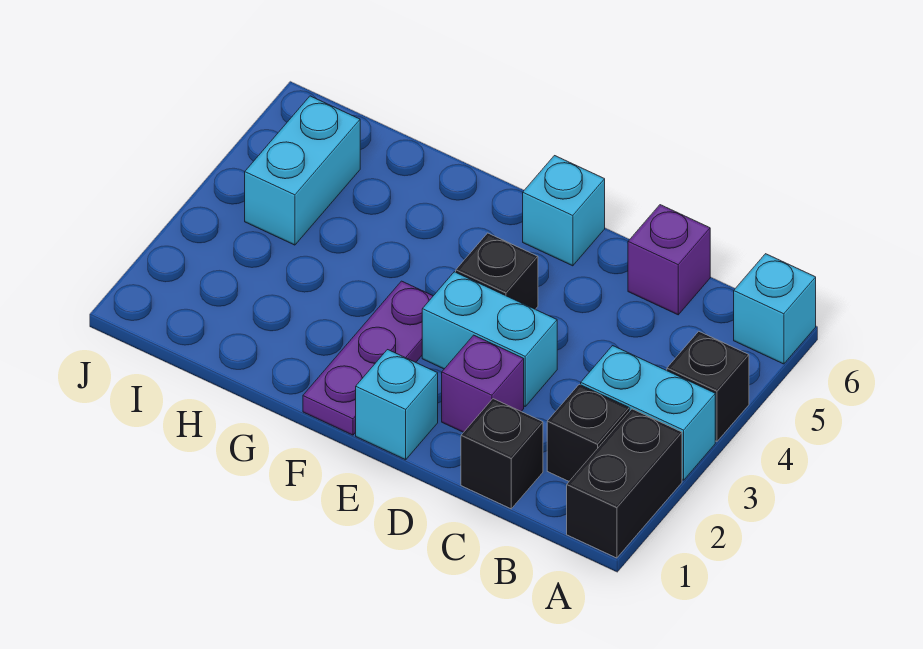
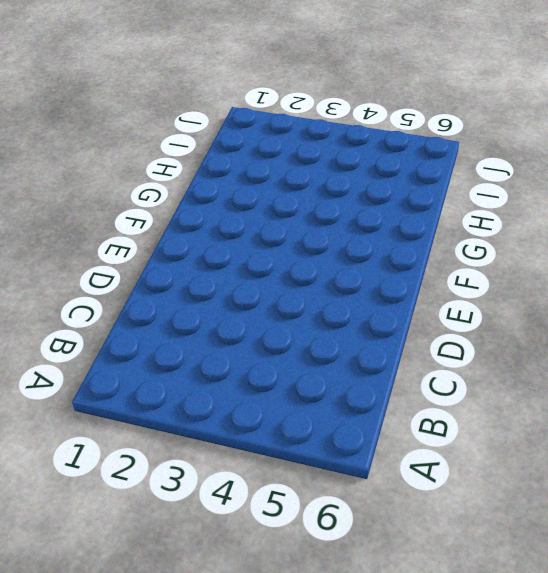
none -> black brick A1:A2 level 1
none -> cyan brick A3:B3 level 1
none -> black brick A4 level 1

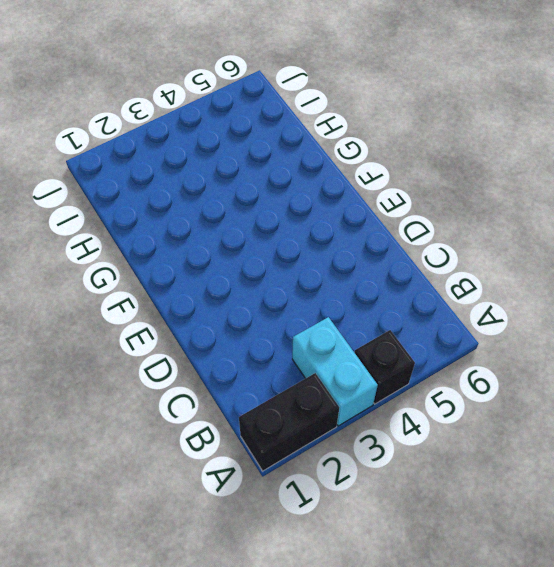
none -> cyan brick A6 level 1
none -> black brick B2 level 1
none -> black brick C1 level 1

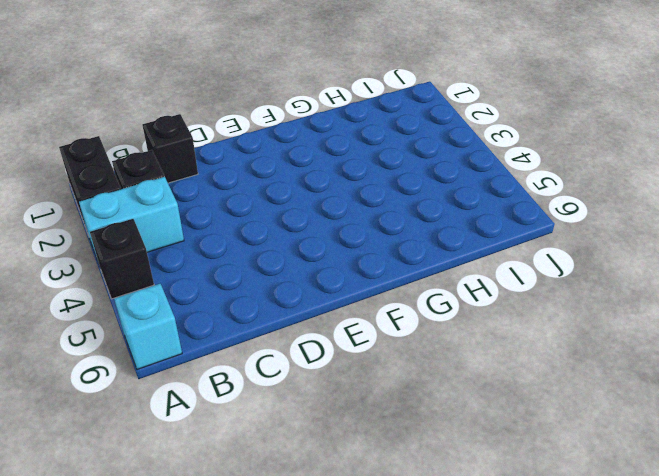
none -> purple brick C6 level 1
none -> purple brick D2 level 1
none -> cyan brick D3:E3 level 1

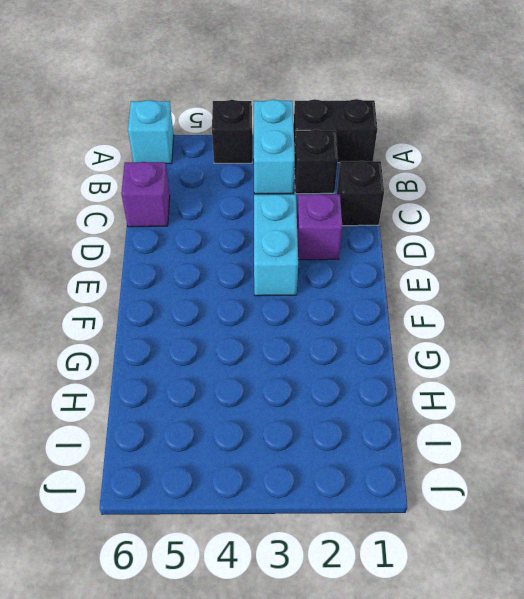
none -> cyan brick E1 level 1
none -> black brick E4 level 1
none -> cyan brick E6 level 1

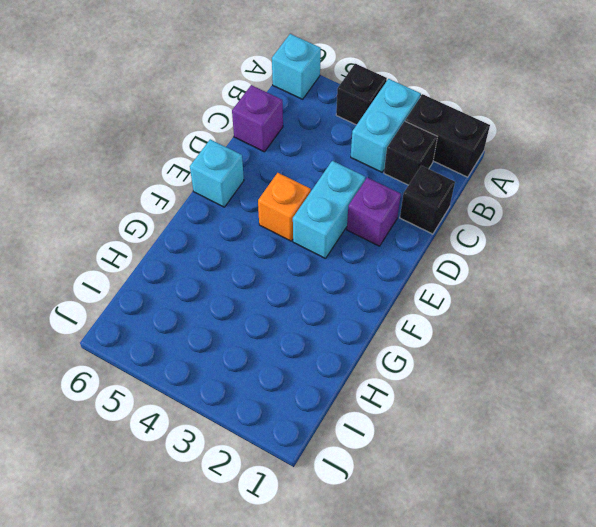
orange brick E4 level 1 -> black brick E4 level 1
none -> cyan brick E1 level 1
none -> purple plate F1:F3 level 1
none -> cyan brick I4:I5 level 1

